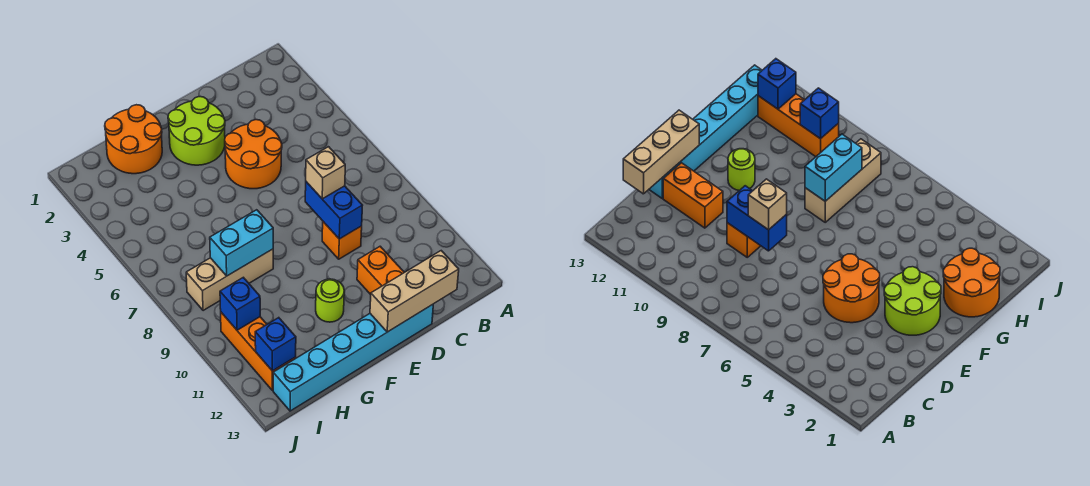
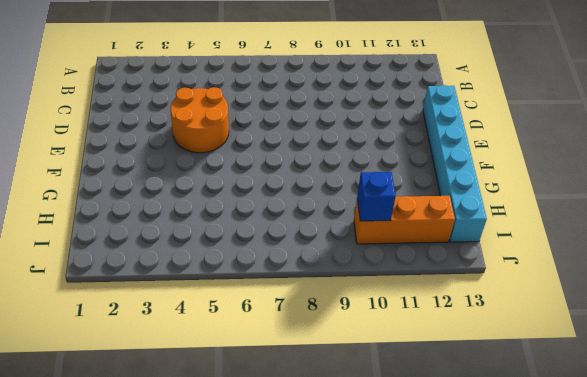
none -> orange brick D9 level 1
none -> orange brick D11:D12 level 1
none -> lime round brick E2:F3 level 1

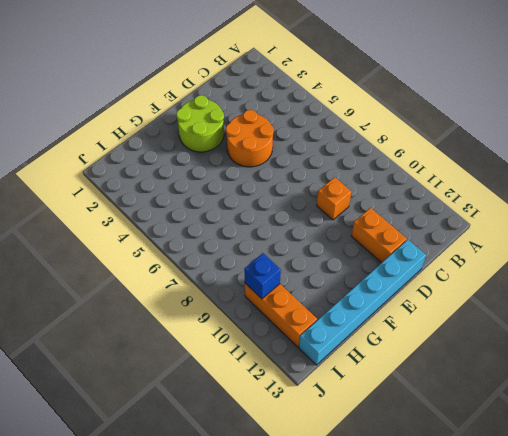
none -> lime round brick F11 level 1
none -> orange round brick G1:H2 level 1
none -> tan brick G8:I8 level 1

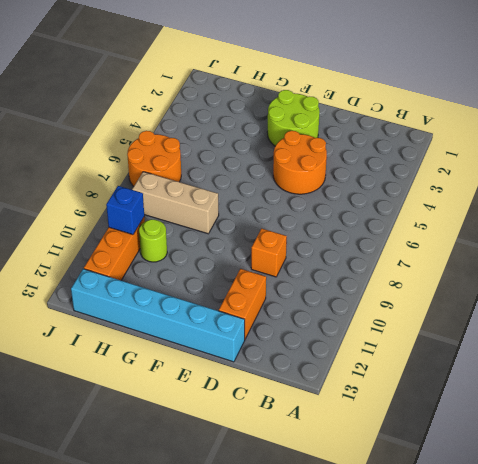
lime round brick H10 level 1 -> lime round brick F11 level 1
orange round brick I6:J7 level 1 -> orange round brick G1:H2 level 1
none -> tan brick C13:E13 level 2
none -> blue brick D8:D9 level 2
none -> cyan brick G8:H8 level 2

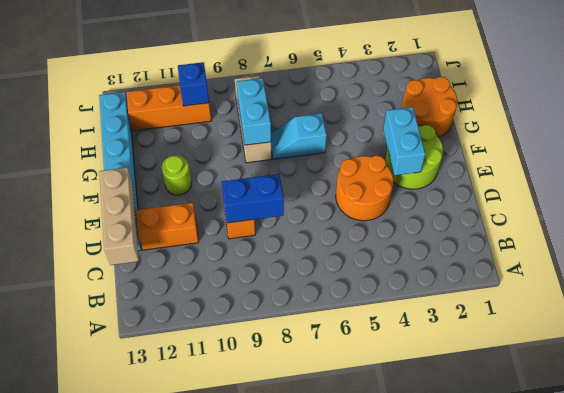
cyan brick E3:F3 level 2 -> none
cyan slope G6:G7 level 1 top 6 -> none
none -> blue brick I12 level 2
none -> tan brick D8 level 3

